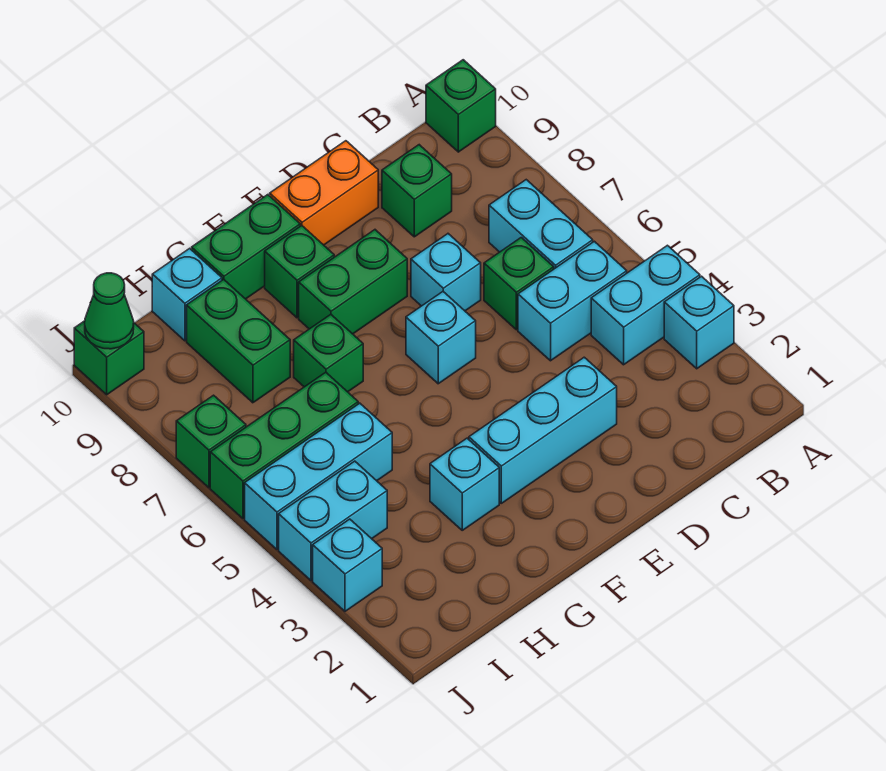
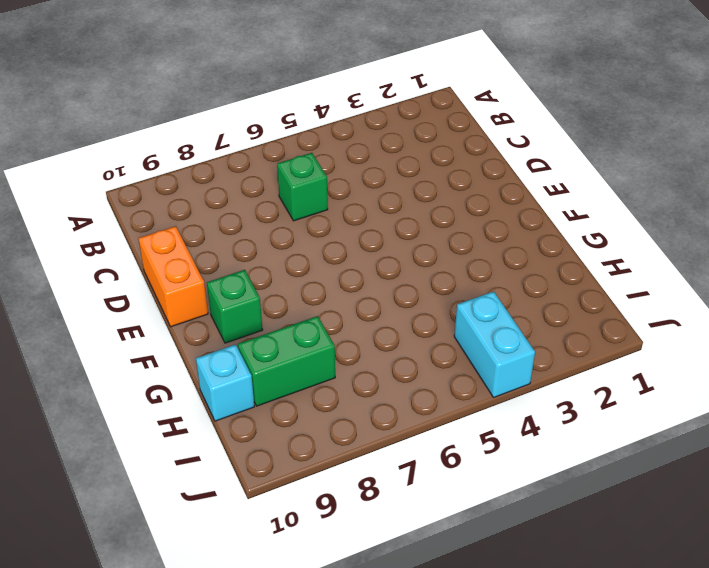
none -> cyan brick A3 level 1
none -> cyan brick A4:B4 level 1
none -> green brick A10 level 1

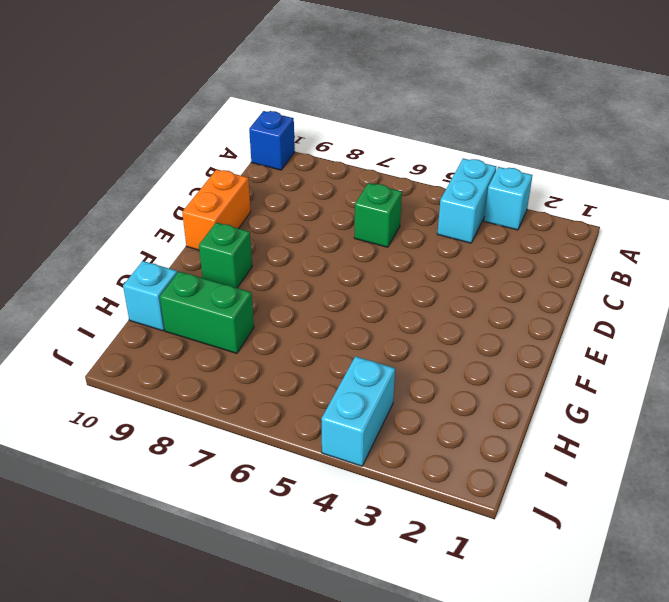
blue brick A10 level 1 -> green brick A10 level 1
none -> cyan brick B5:C5 level 1
none -> cyan brick B6:B7 level 1
none -> green brick C9 level 1

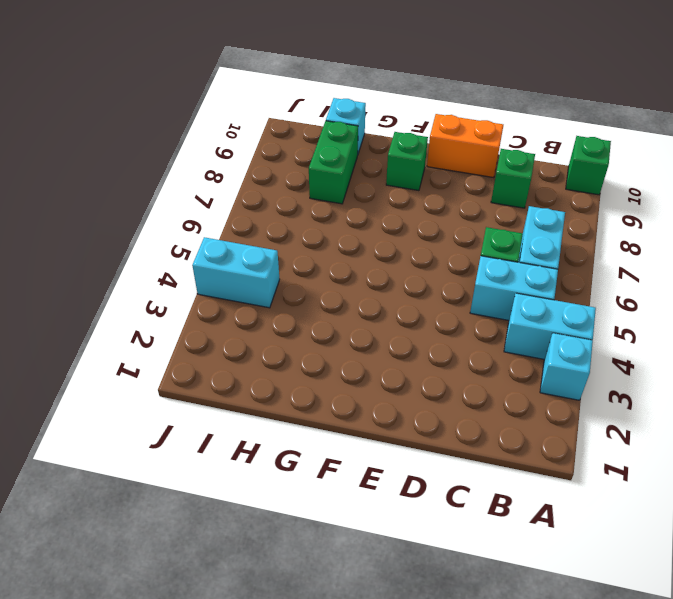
none -> cyan brick D3:F3 level 1
none -> cyan brick D7 level 1
none -> cyan brick E6 level 1

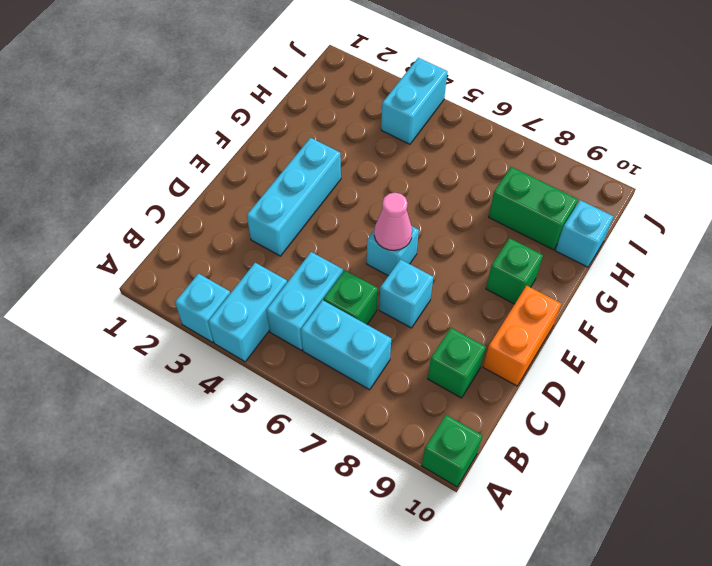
pink cone E6 level 2 -> none
none -> green brick E8:F8 level 1
none -> green brick F10:G10 level 1
none -> cyan brick G3 level 1

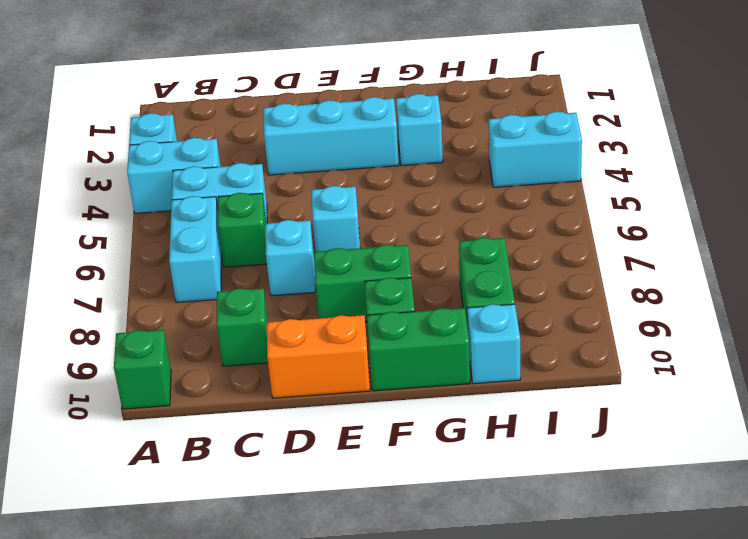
none -> green brick G7 level 1
none -> cyan brick H5:J5 level 1
none -> green brick H6:J6 level 1

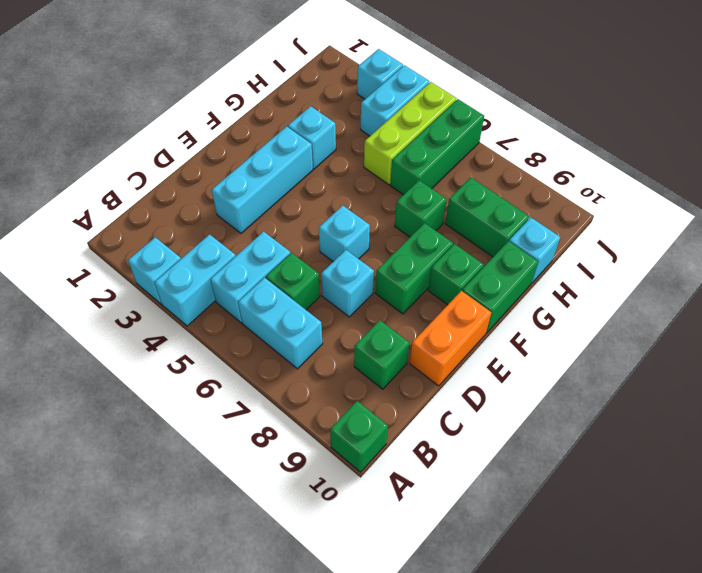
lime brick H5:J5 level 1 -> cyan brick H5:J5 level 1
none -> green brick J7 level 1
none -> green brick J10 level 1
none -> green cone J10 level 2

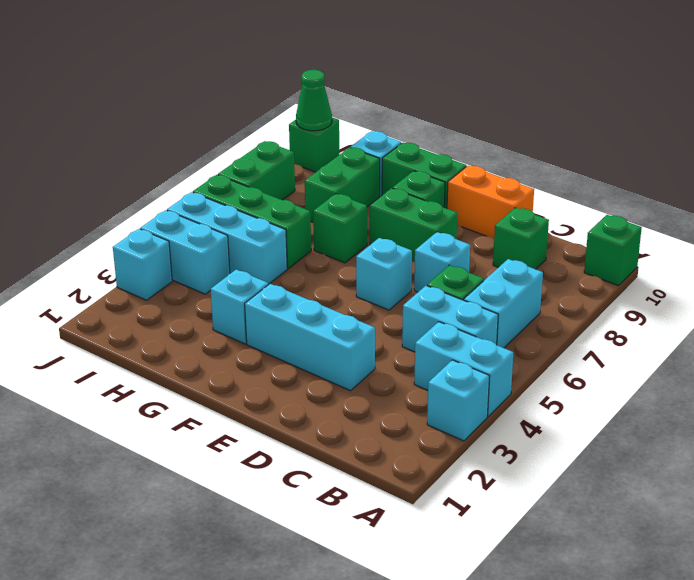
green brick J7:J8 level 1 -> green brick J7 level 1

